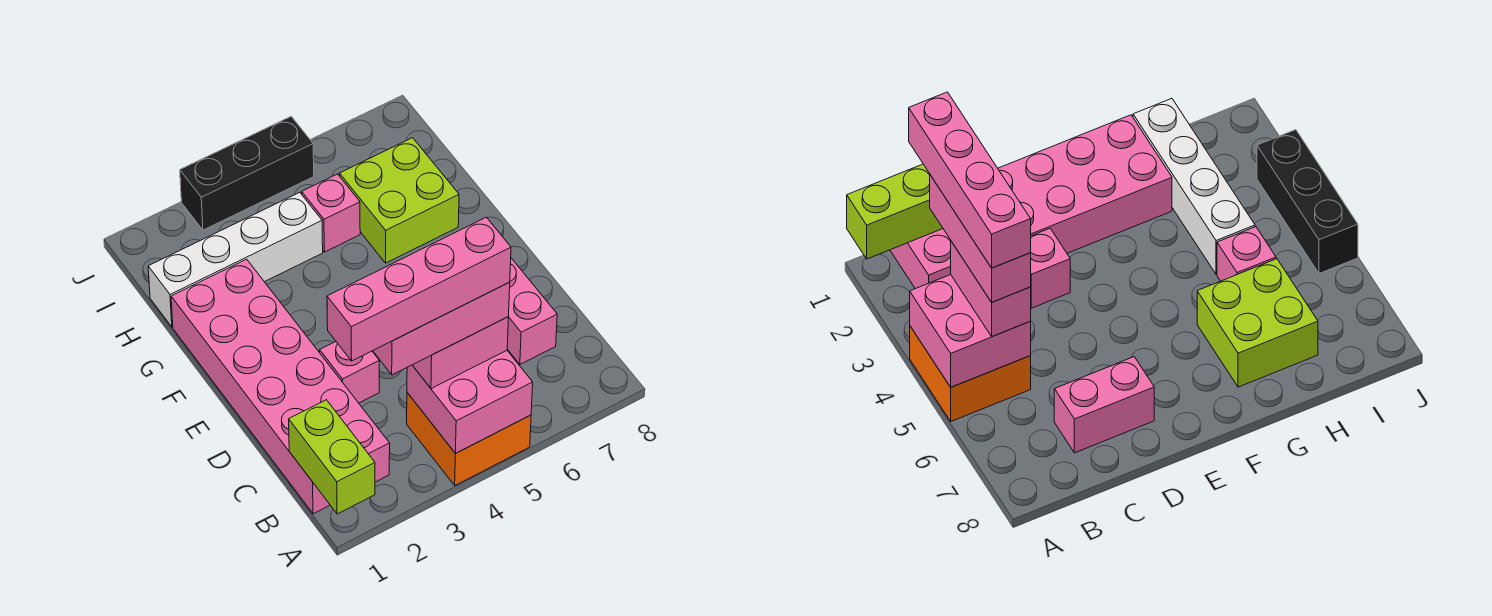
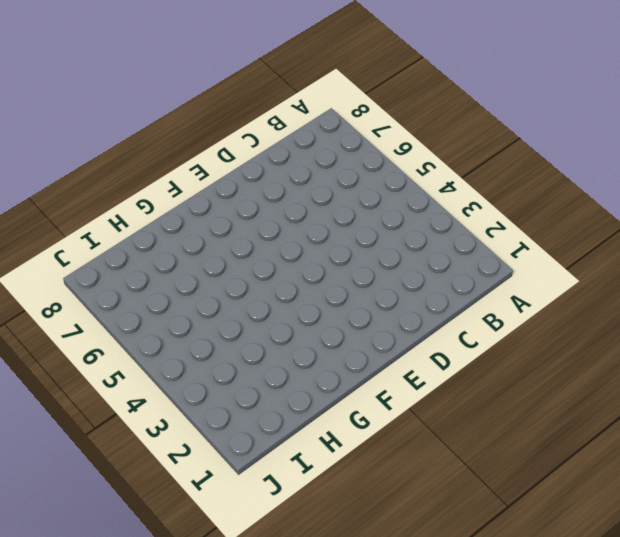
none -> orange brick A4:B5 level 1
none -> pink brick B1:G2 level 1
none -> pink brick C7:D7 level 1

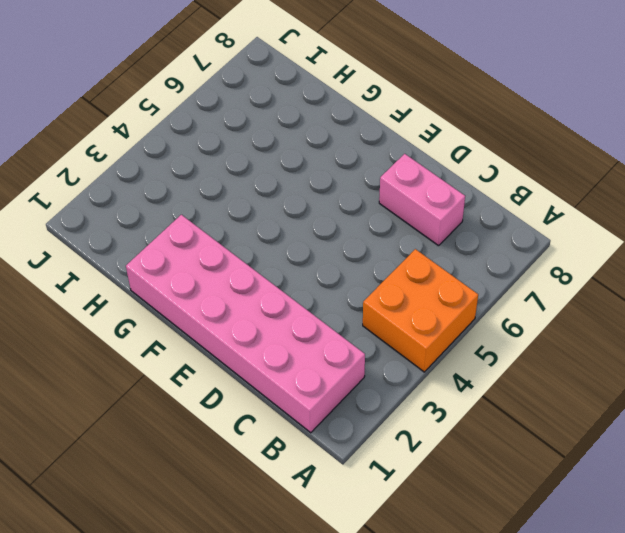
none -> pink brick D3 level 1
none -> lime brick G6:H7 level 1
none -> white brick H1:H4 level 1

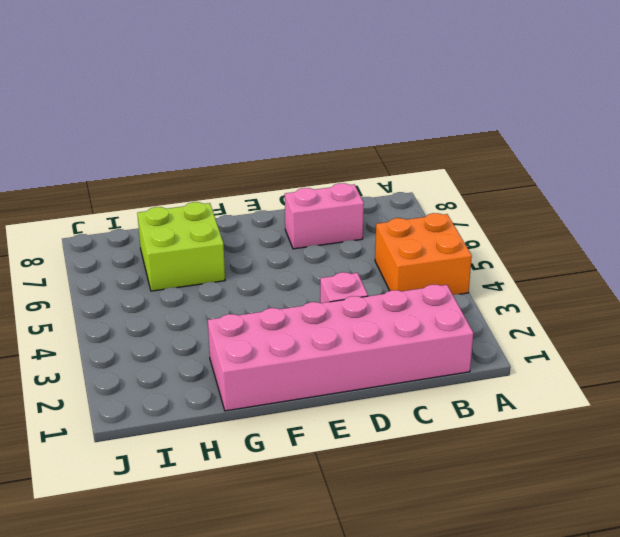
none -> white brick H1:H4 level 1
none -> pink brick H5 level 1
none -> black brick J3:J5 level 1

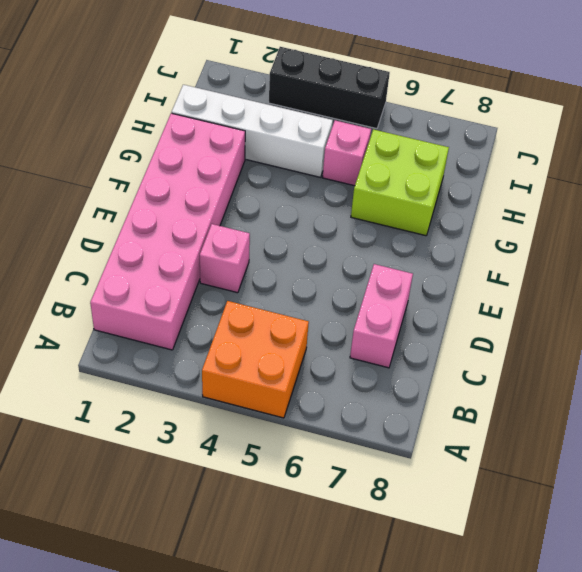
none -> lime brick A1:B1 level 2
none -> pink brick A4:B5 level 2
none -> pink brick B4:B5 level 3

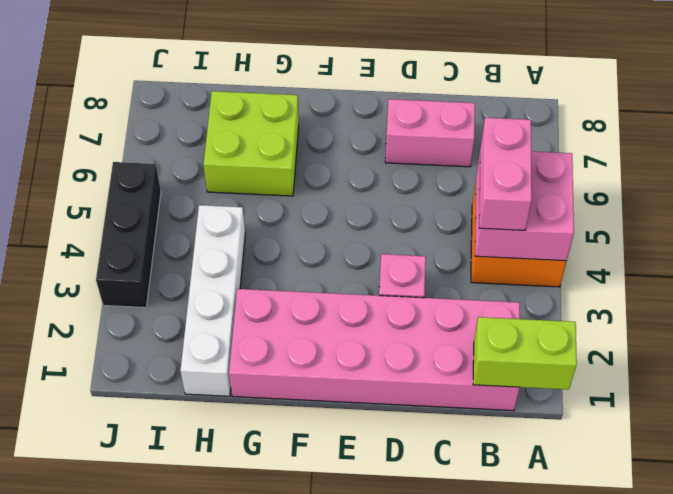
none -> pink brick H5 level 1
none -> pink brick B3:B5 level 4
none -> pink brick B2:B5 level 5

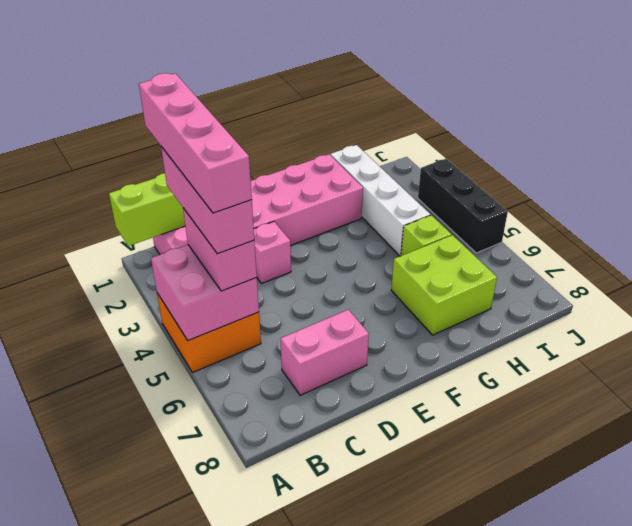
lime brick H5 level 1 -> pink brick H5 level 1

